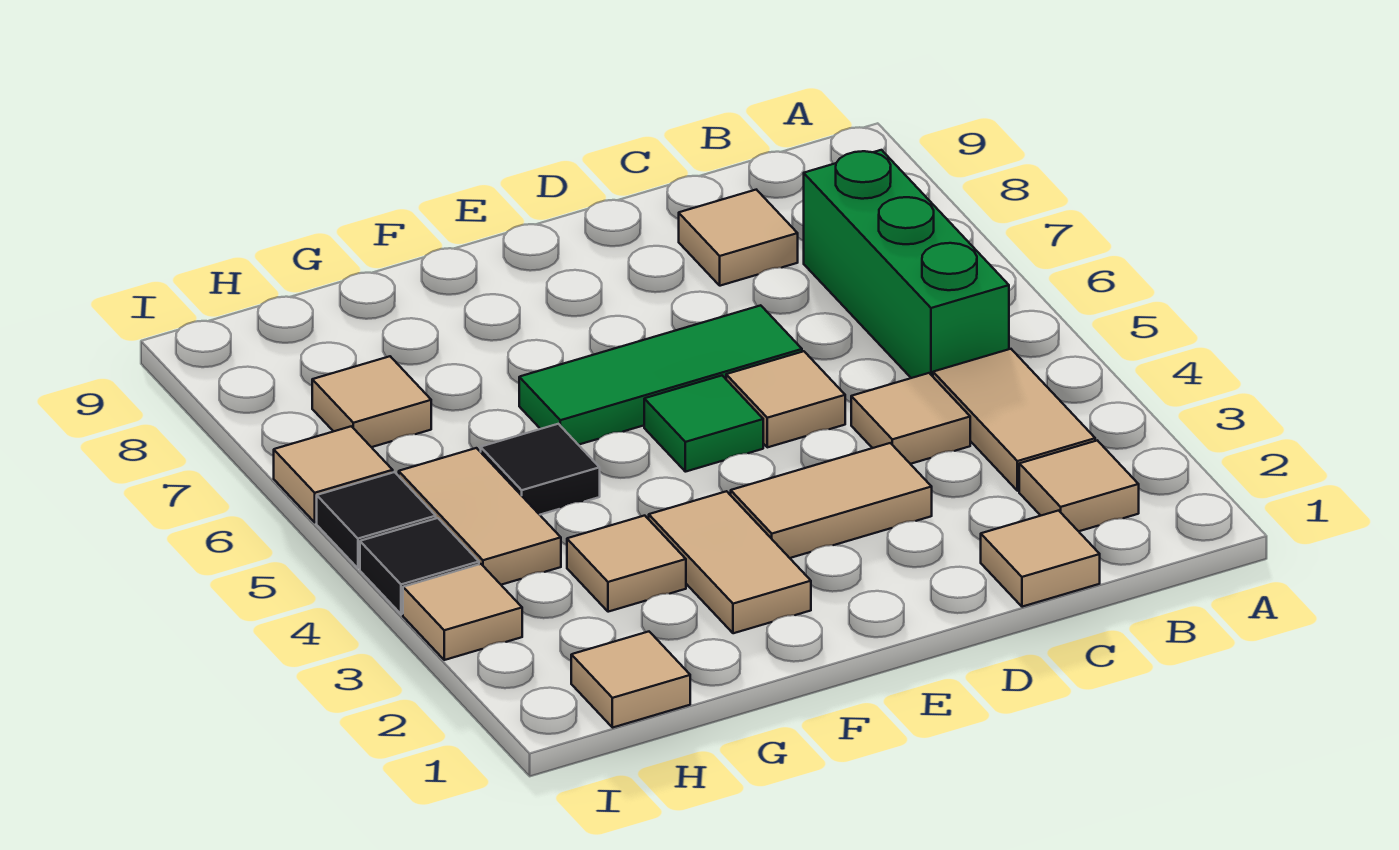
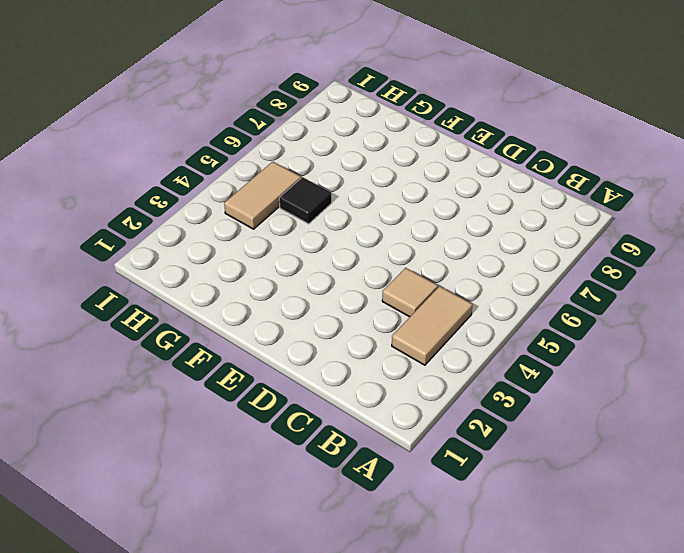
none -> tan tile B2 level 1
none -> green brick B5:B7 level 1
none -> tan tile C1 level 1

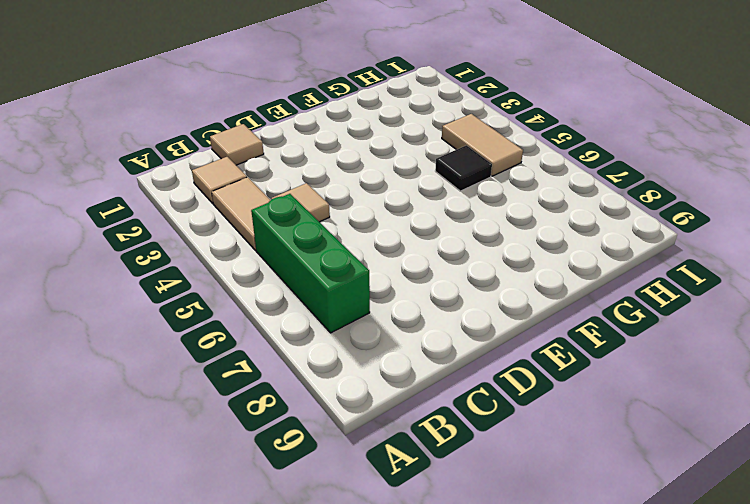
none -> tan tile C8 level 1
none -> tan tile D3:E3 level 1
none -> tan tile D5 level 1

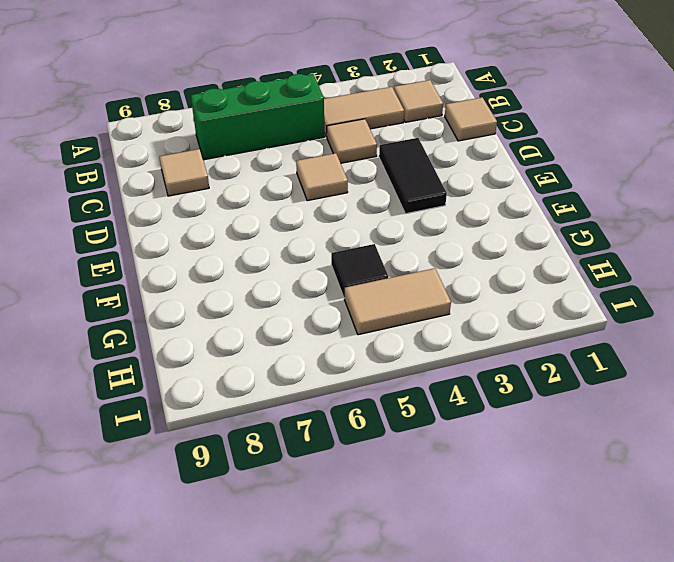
black tile D3:E3 level 1 -> tan tile D3:E3 level 1
none -> green tile D6:F6 level 1
none -> green tile E5 level 1
none -> tan tile F2:F3 level 1

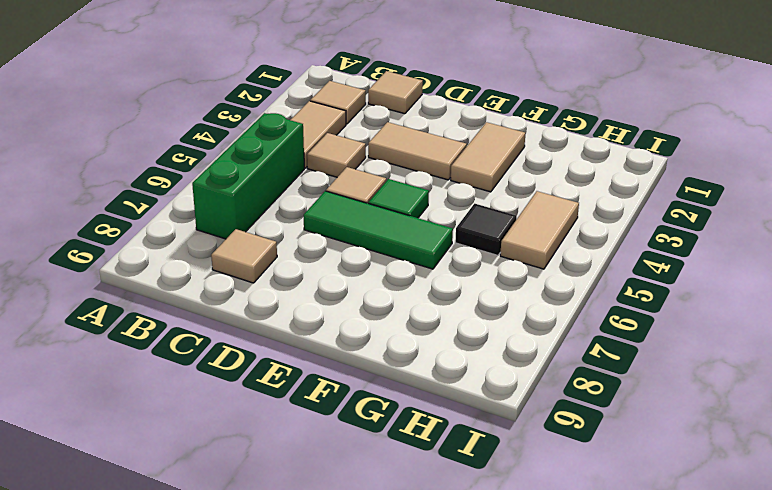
none -> tan tile G3 level 1
none -> tan tile H1 level 1
none -> tan tile H7 level 1

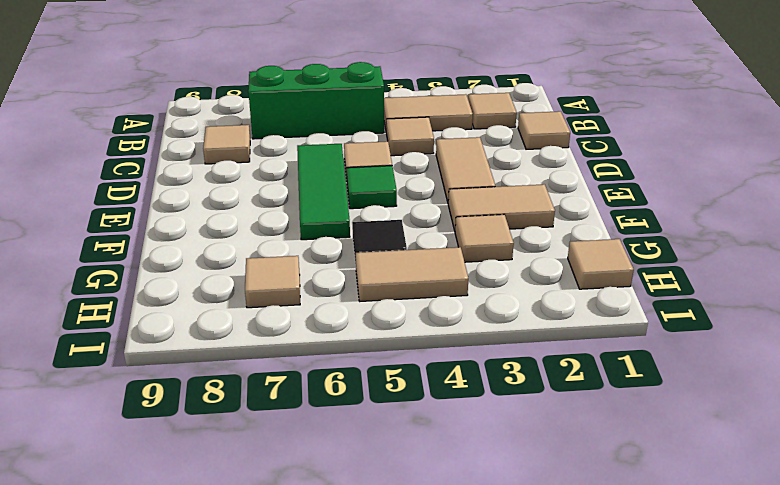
none -> tan tile I3 level 1
none -> black tile I4 level 1
none -> black tile I5 level 1

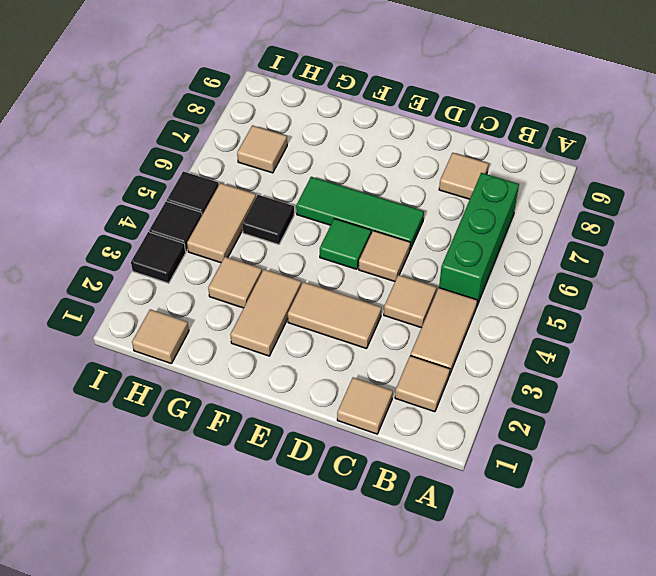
black tile I3 level 1 -> tan tile I3 level 1
none -> tan tile I6 level 1

